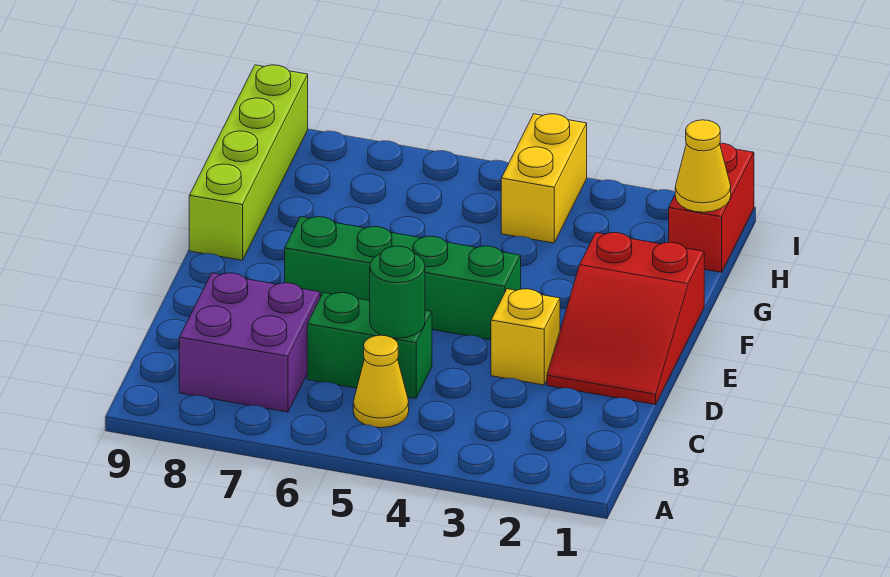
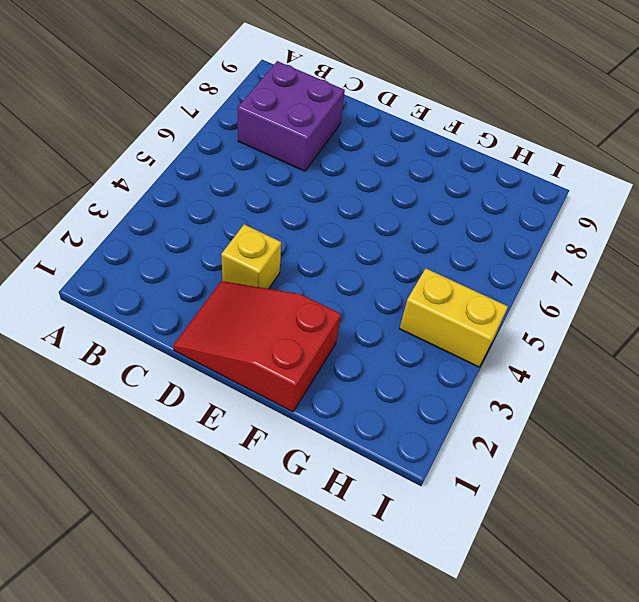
none -> yellow cone B5 level 1
none -> green brick C5:C6 level 1

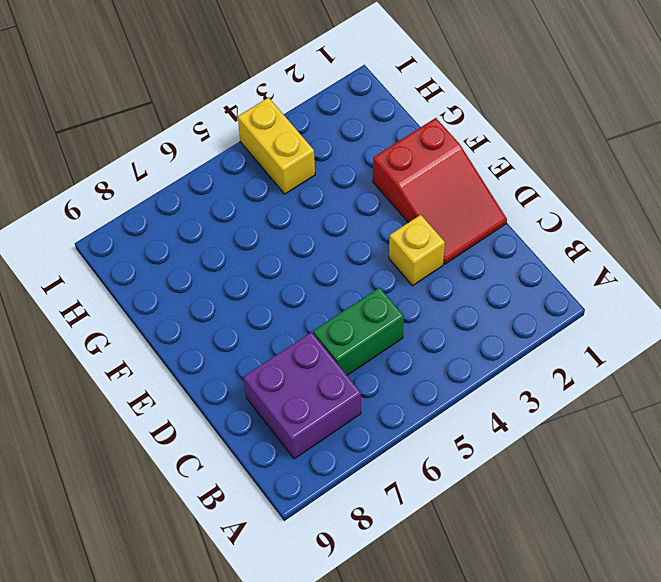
none -> yellow cone B5 level 1
none -> green brick E4:E7 level 1

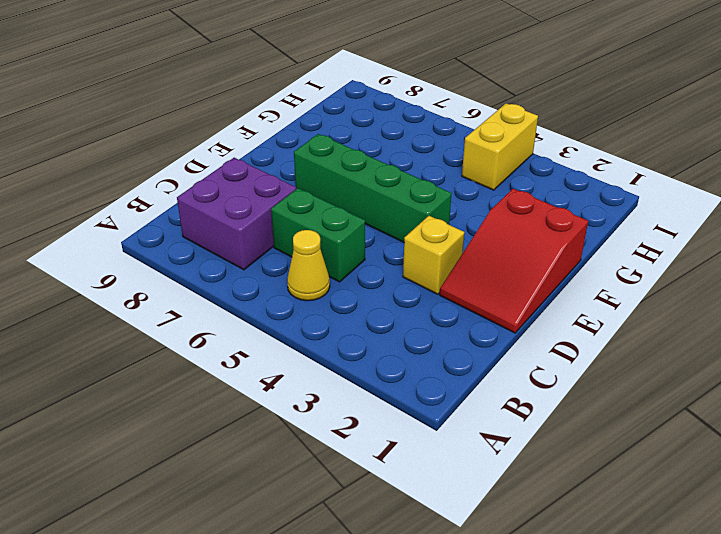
none -> lime brick F9:I9 level 1
none -> red brick H1:I1 level 1

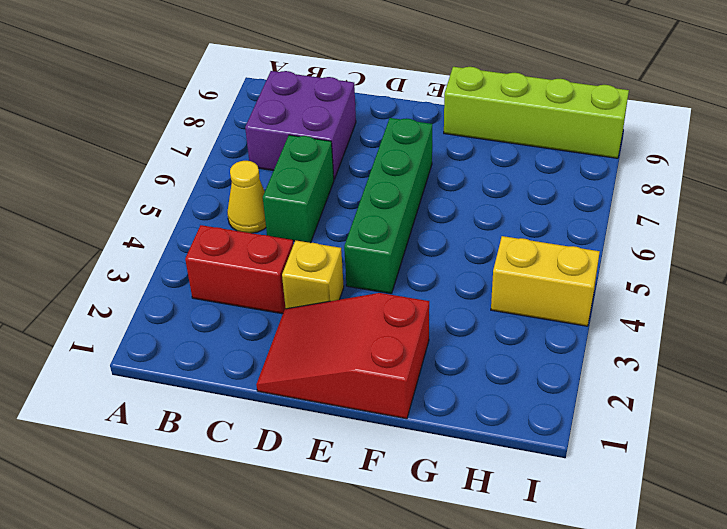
red brick B3:C3 level 1 -> red brick H1:I1 level 1
none -> green round brick C5 level 2
none -> yellow cone H1 level 2

